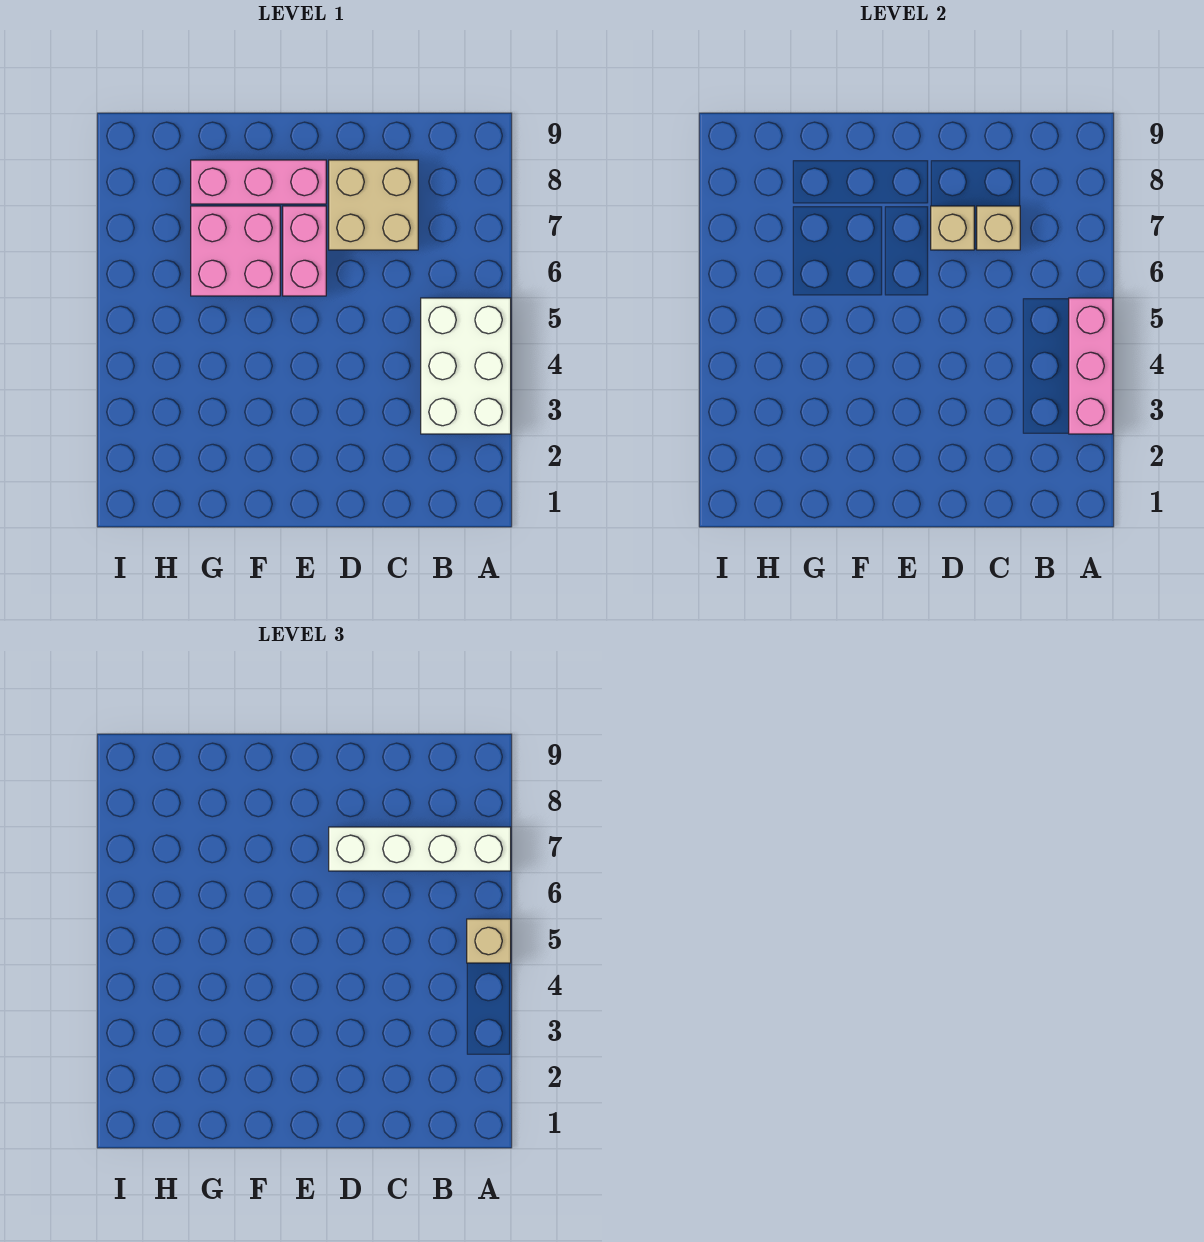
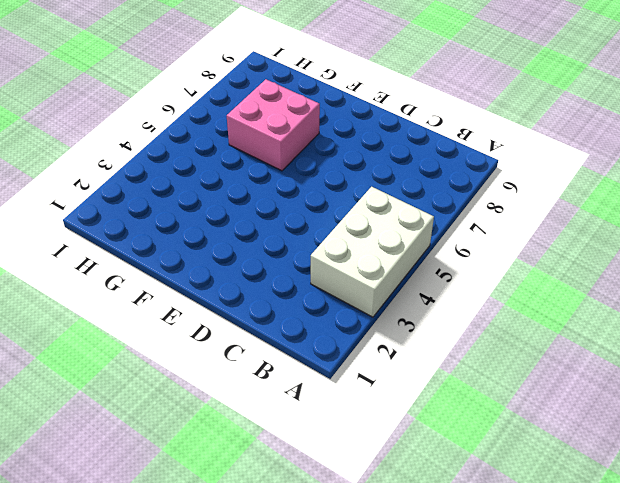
none -> tan brick C7:D8 level 1
none -> pink brick E6:E7 level 1

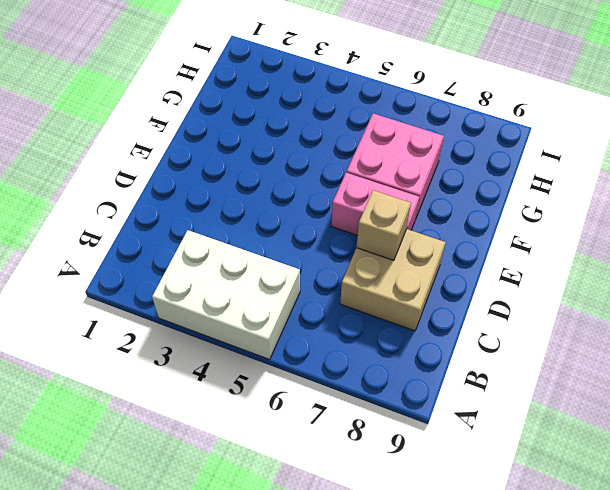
none -> pink brick E8:G8 level 1
none -> pink brick A3:A5 level 2

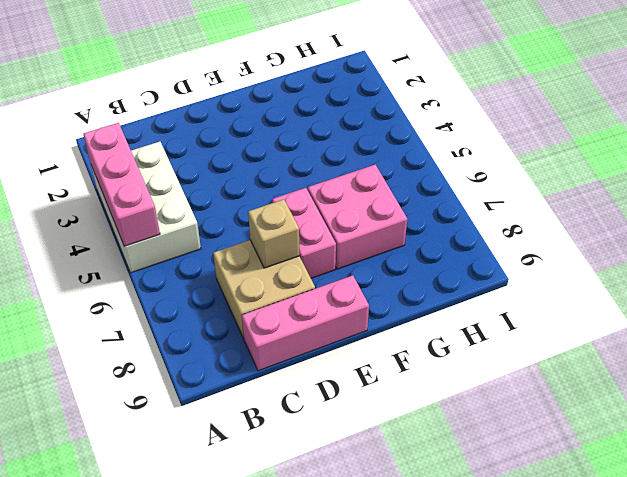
pink brick C9:E9 level 1 -> pink brick E8:G8 level 1
none -> tan brick C7 level 2
none -> tan brick A5 level 3

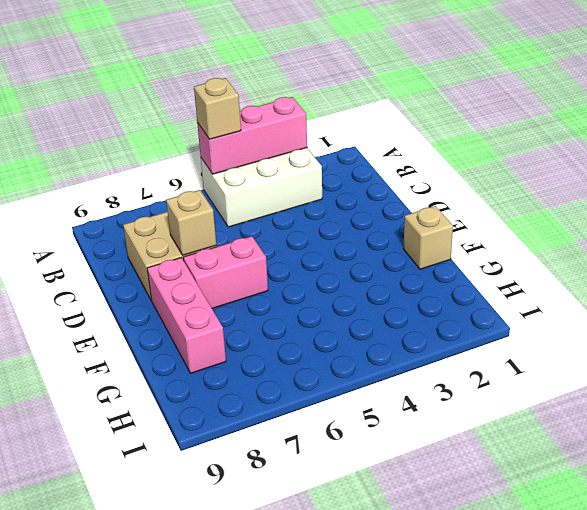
tan brick F1 level 1 -> tan brick C7 level 2
none -> pink brick F6:G7 level 1
none -> white brick A7:D7 level 3

